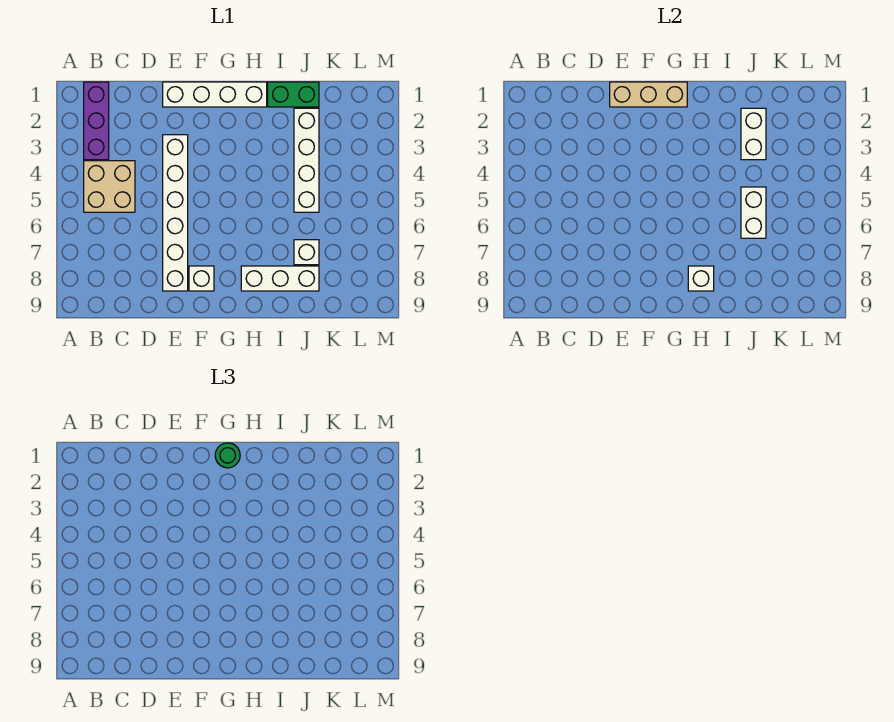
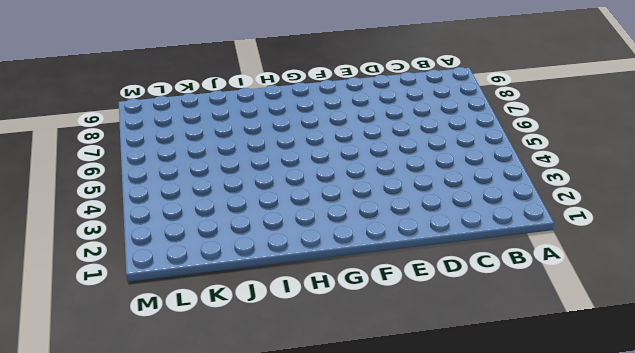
none -> purple brick B1:B3 level 1
none -> tan brick B4:C5 level 1
none -> white brick E1:H1 level 1

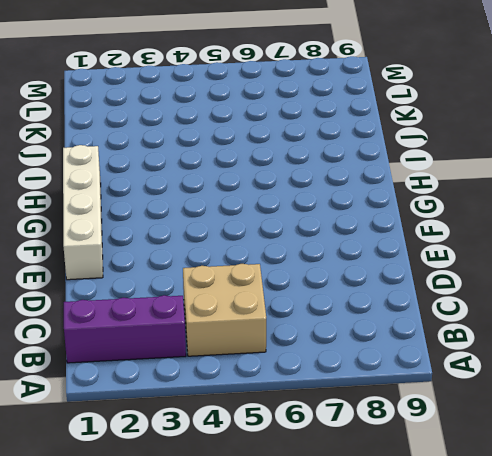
none -> white brick E3:E8 level 1
none -> white brick F8 level 1
none -> white brick H8:J8 level 1

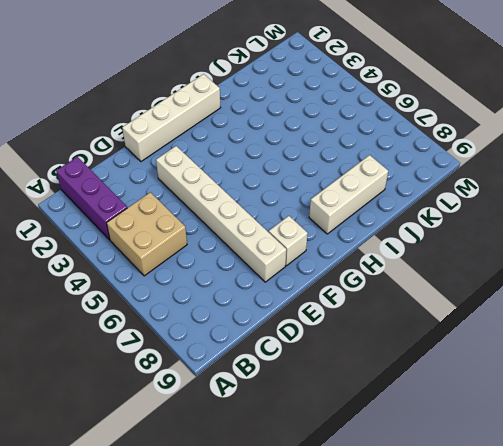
none -> green brick I1:J1 level 1
none -> white brick J2:J5 level 1
none -> white brick J7 level 1

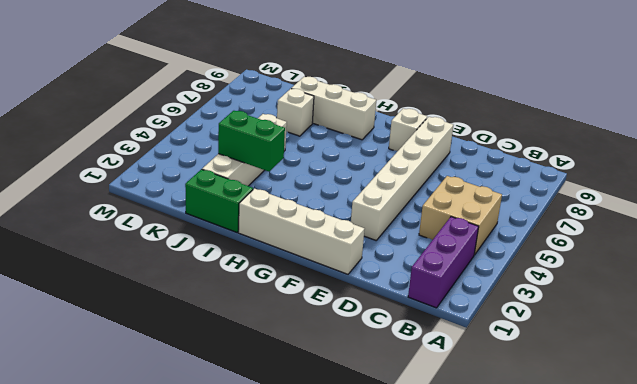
green brick I3:J3 level 2 -> white brick J2:J3 level 2
none -> tan brick E1:G1 level 2
none -> white brick H8 level 2
none -> white brick J5:J6 level 2

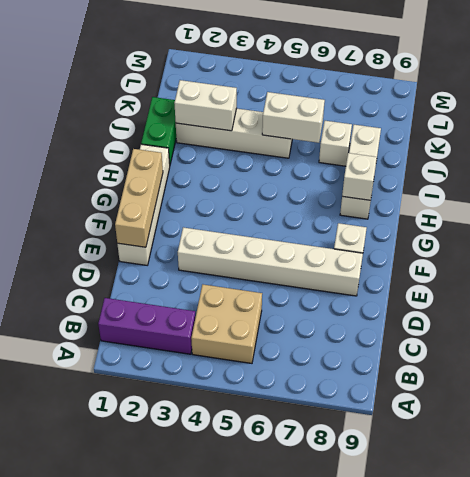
none -> green round brick G1 level 3

